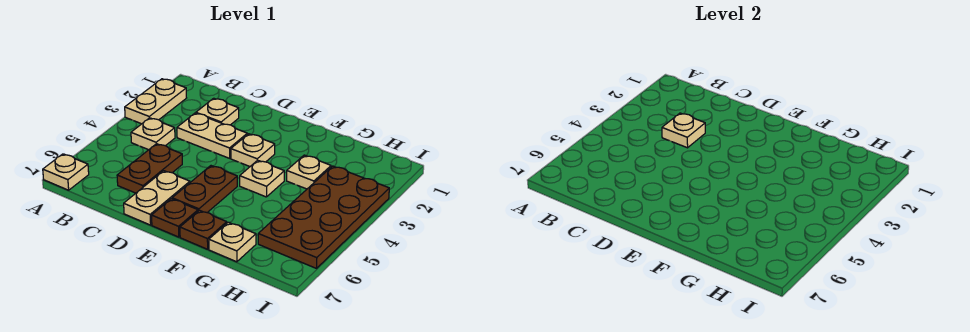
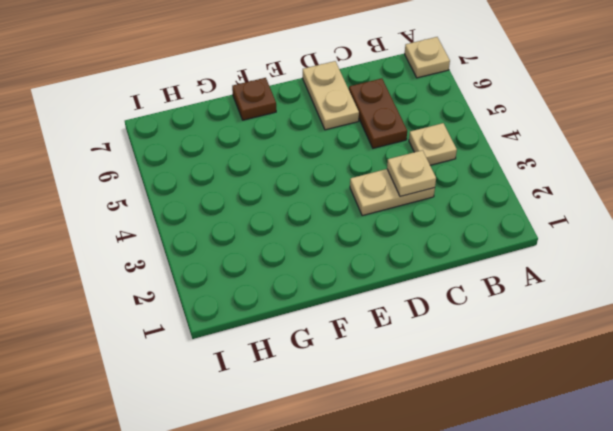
none -> tan plate A2:A3 level 1
none -> tan plate C2 level 1
none -> tan plate E3 level 1

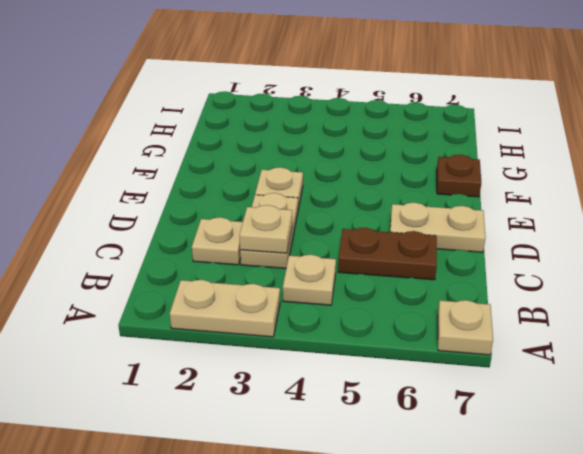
none -> brown plate E5:E6 level 1
none -> brown plate E7 level 1
none -> tan plate F4 level 1

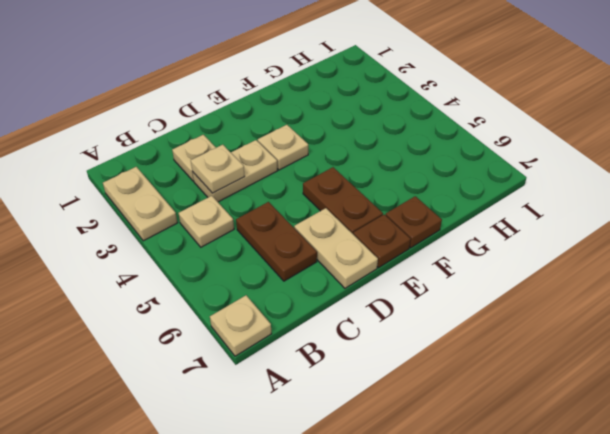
none -> tan plate F4 level 1
none -> tan plate G3 level 1
none -> tan plate G7 level 1

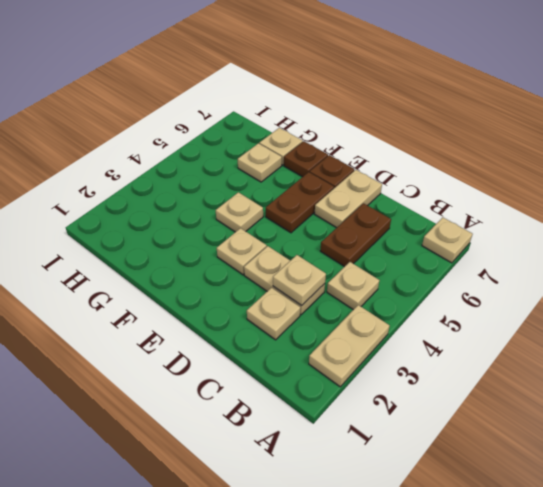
tan plate G6 level 1 -> tan plate G3 level 1
none -> brown plate H3:I6 level 1

